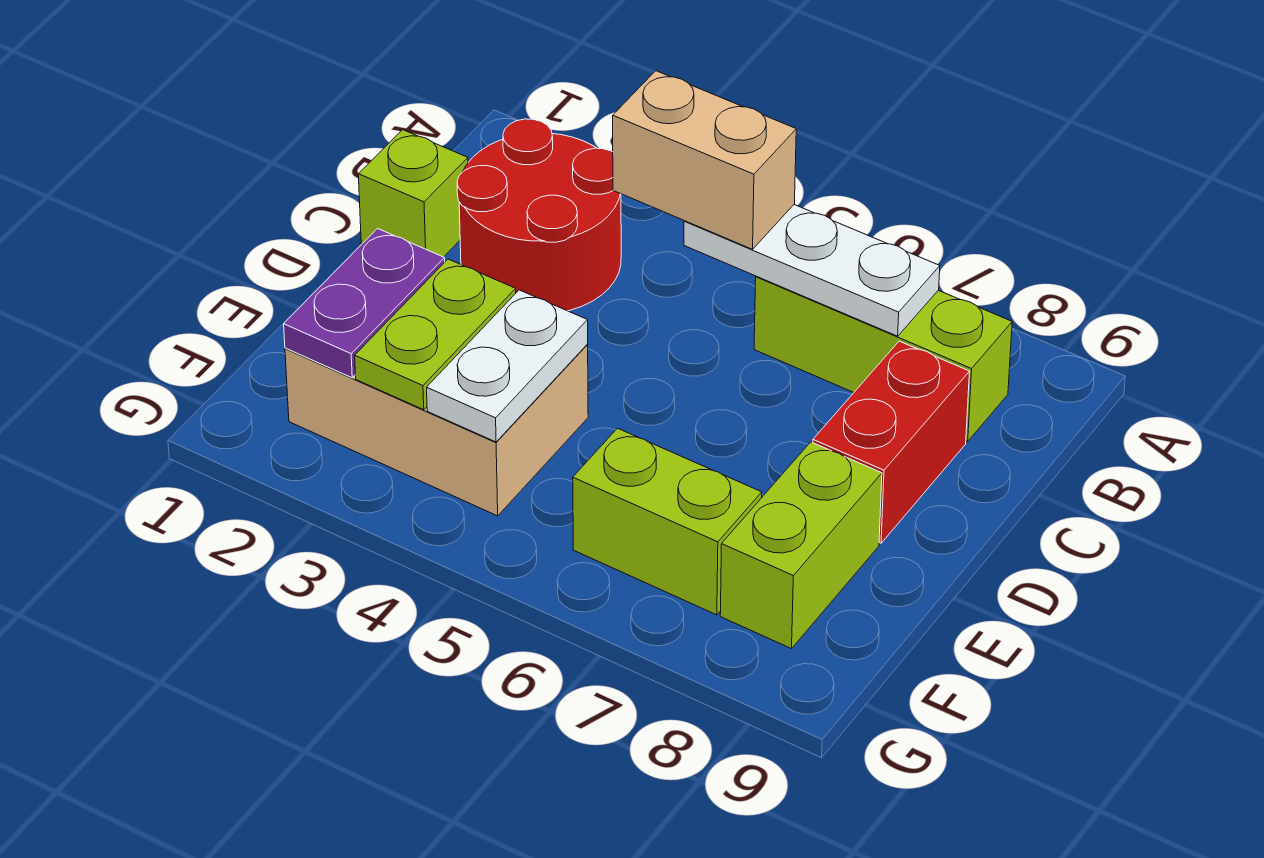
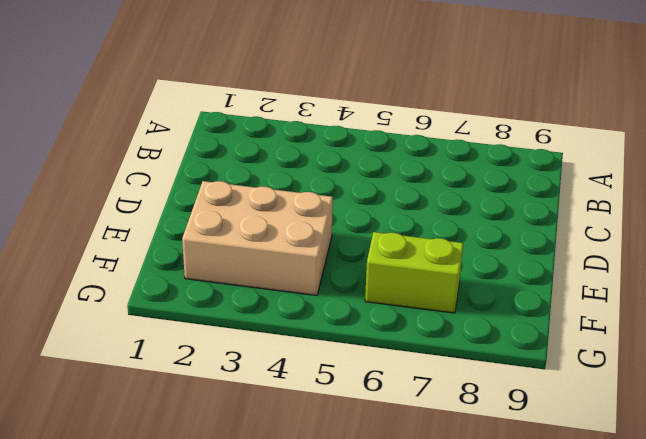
none -> red round brick B2:C3 level 1
none -> lime brick B6:B8 level 1
none -> lime brick C1 level 1

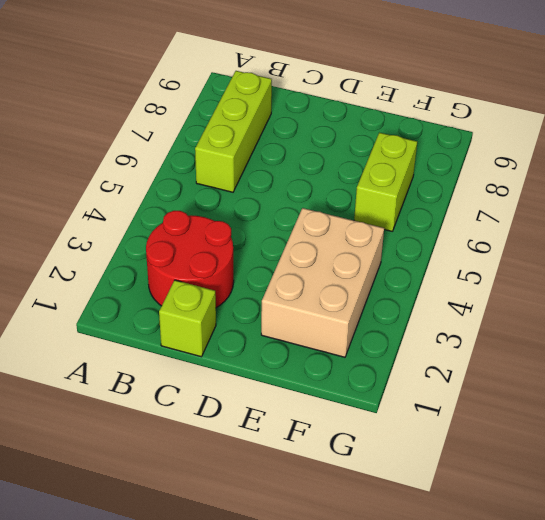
none -> red brick C8:D8 level 1
none -> lime brick E8:F8 level 1
none -> white plate B5:B7 level 2

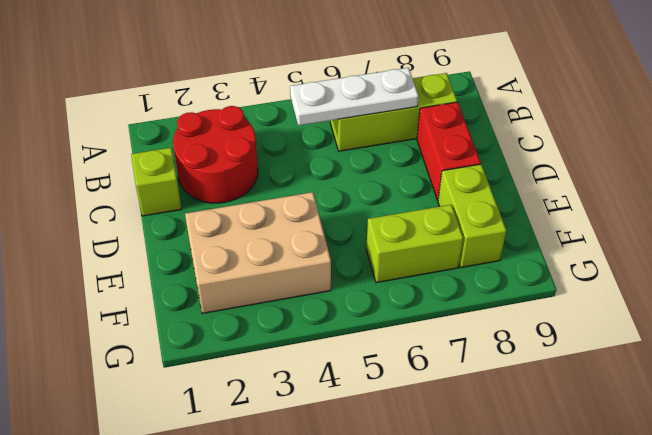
none -> purple plate E2:F2 level 2
none -> lime plate E3:F3 level 2
none -> white plate E4:F4 level 2

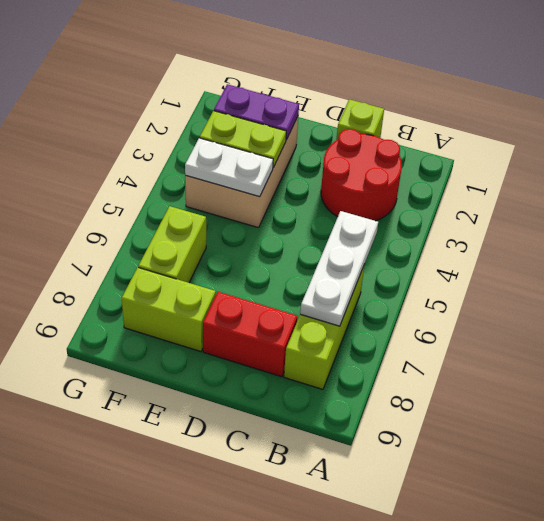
none -> tan brick B4:B5 level 3

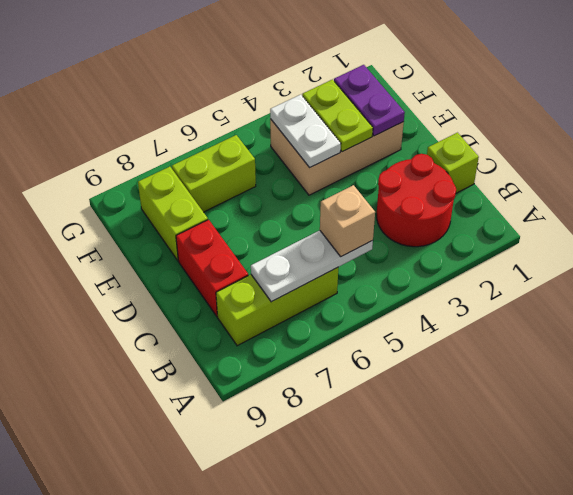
tan brick B5 level 3 -> tan brick B4:B5 level 3

